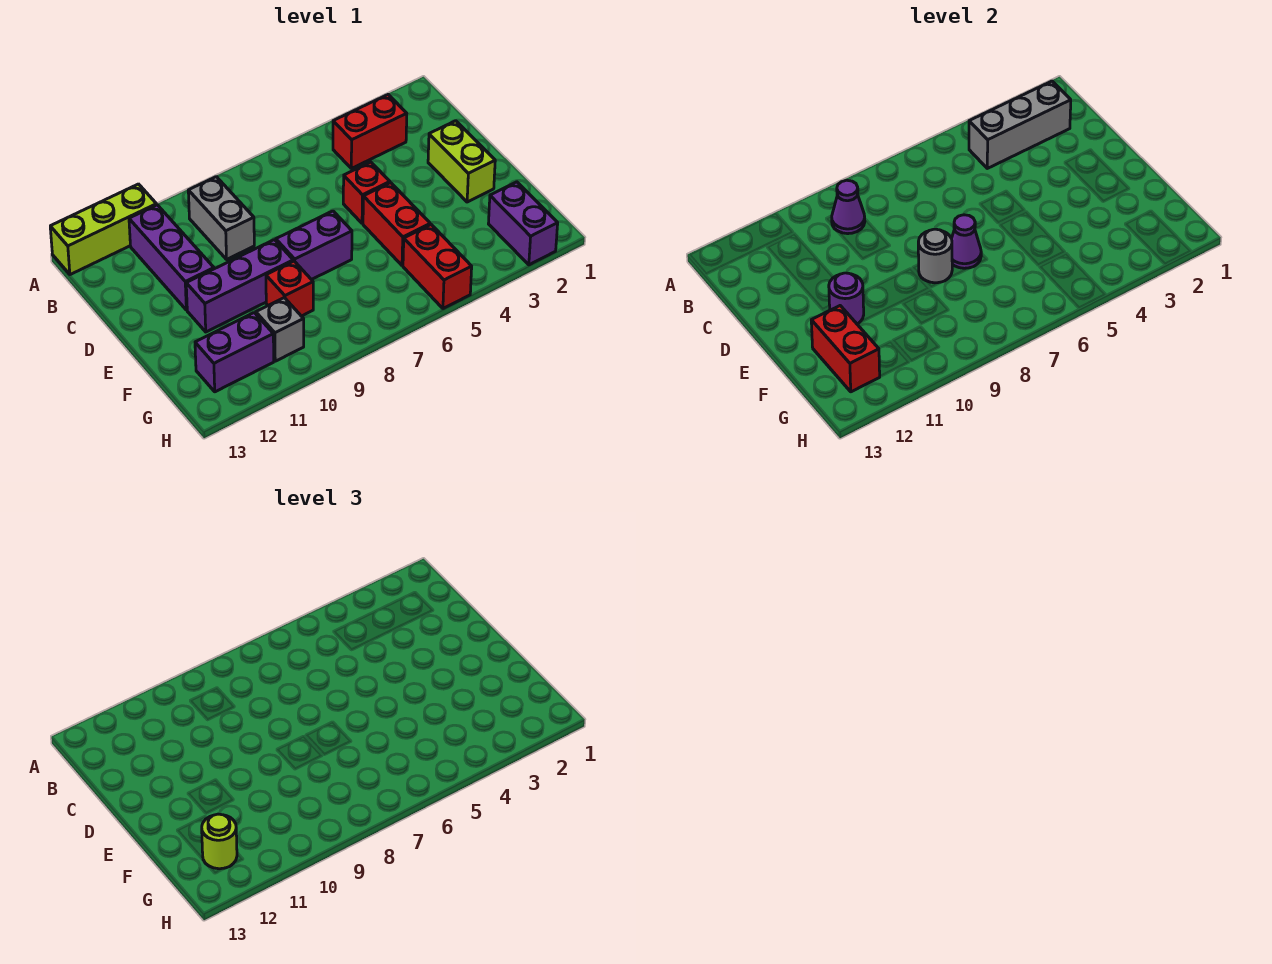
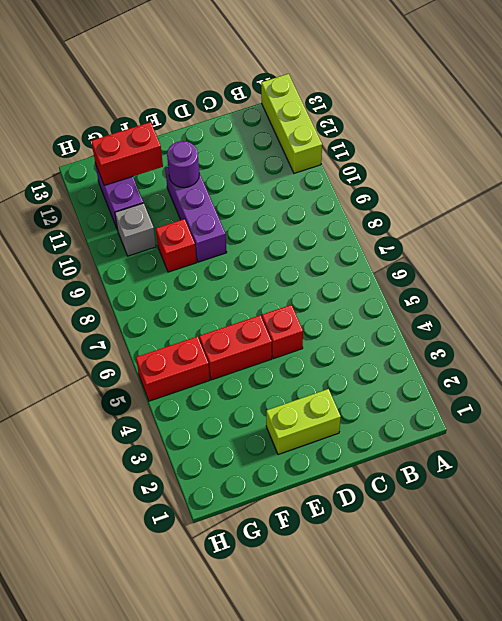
none -> red brick B3:B4 level 1
none -> grey brick B9:C9 level 1
none -> purple brick B11:D11 level 1

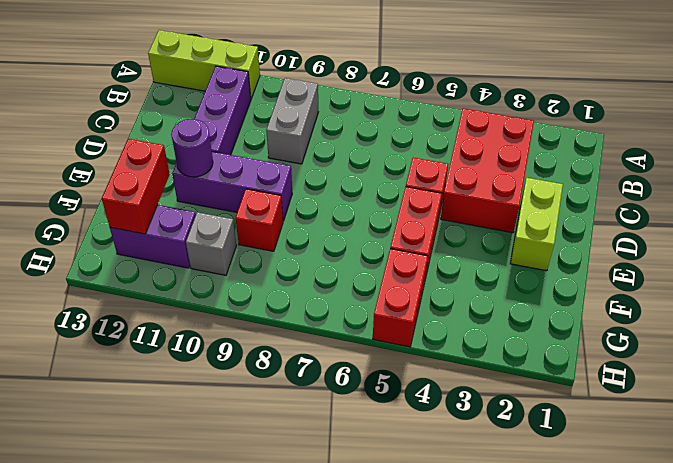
red brick B3:D4 level 1 -> red brick B3:B4 level 1
none -> purple brick E7:E8 level 1
none -> purple brick G2:H2 level 1
none -> grey brick B2:B4 level 2

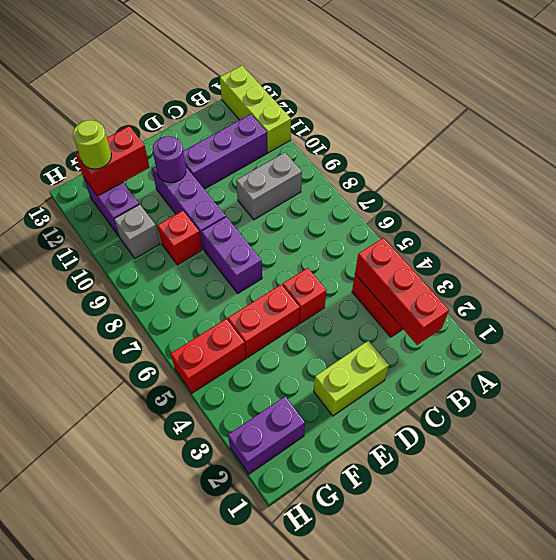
red brick B2:B4 level 2 -> grey brick B2:B4 level 2
none -> purple cone B9 level 2
none -> purple cone E7 level 2
none -> grey round brick E8 level 2

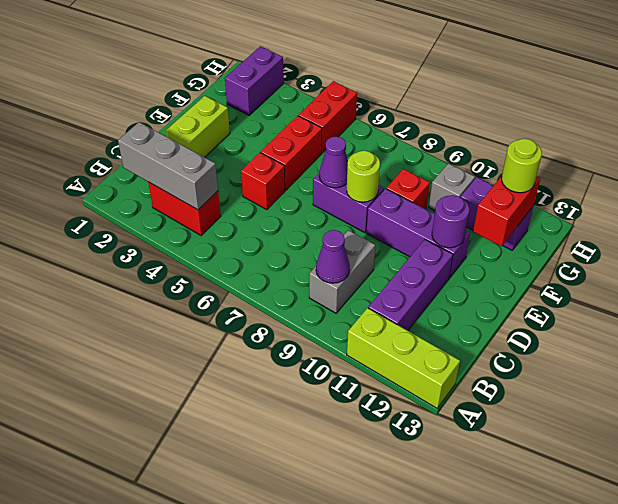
lime round brick E8 level 2 -> grey round brick E8 level 2

